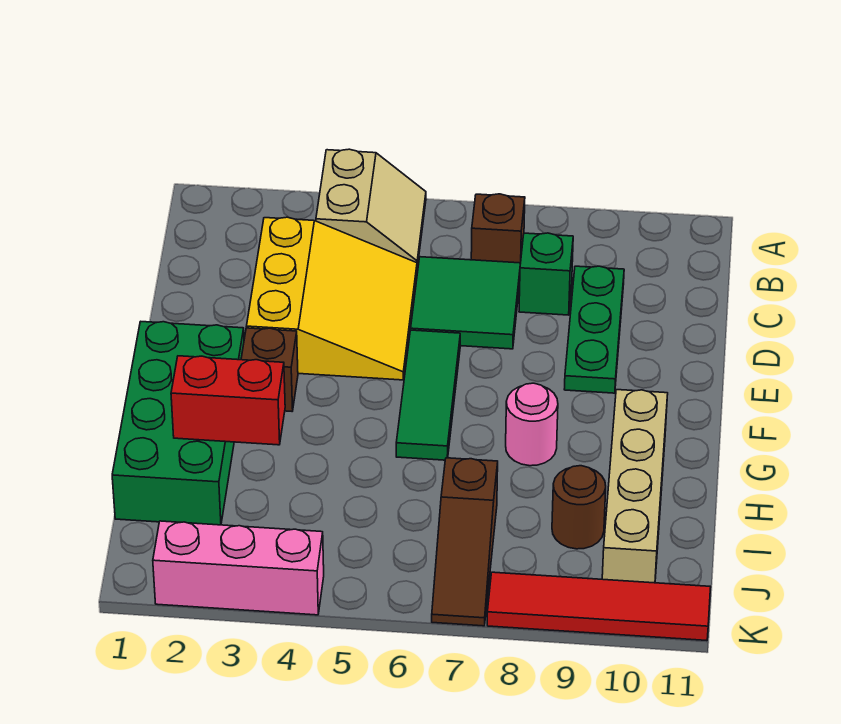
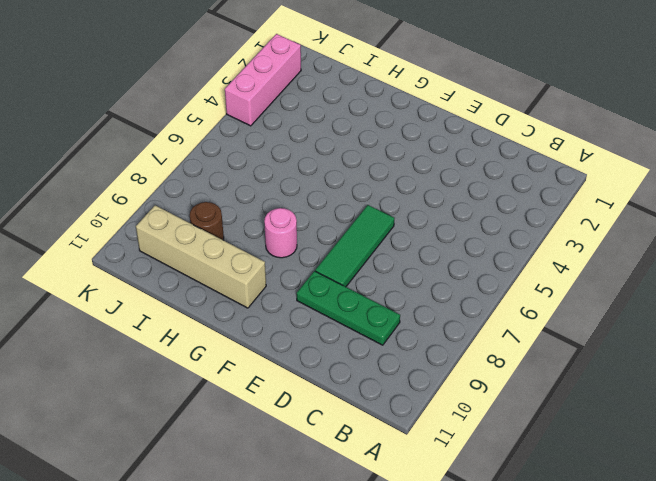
green tile E6:E8 level 1 -> green tile E6:G6 level 1
none -> tan slope A4:B5 level 1 top 4
none -> brown brick B7 level 1
none -> yellow slope C3:E5 level 1 top 3

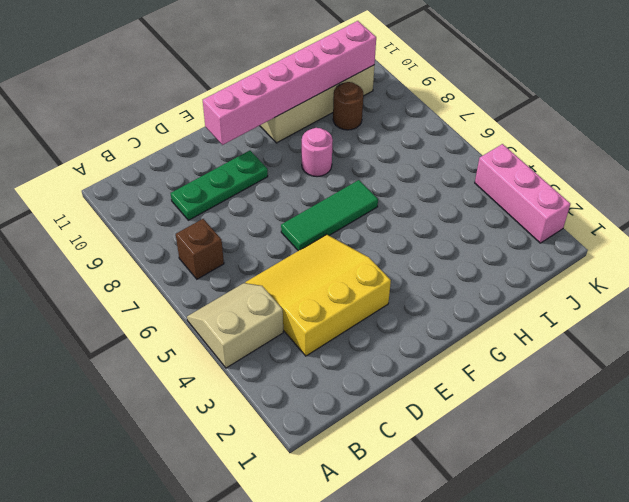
pink brick E10:J10 level 2 -> none
none -> green tile C6:D7 level 1
none -> green brick C8 level 1
none -> green brick F1:I2 level 1

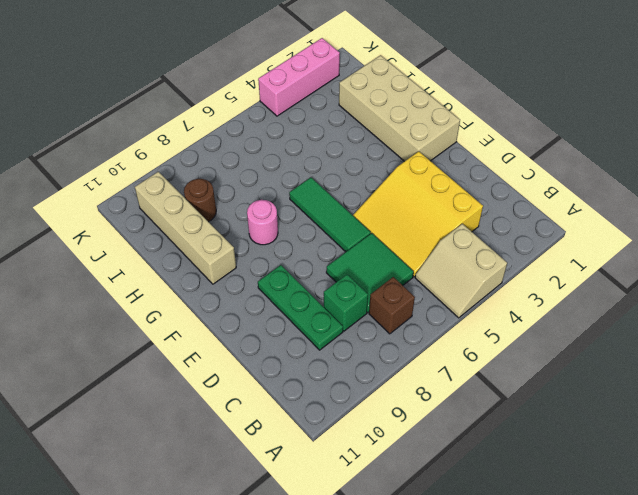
tan brick F1:I2 level 1 -> green brick F1:I2 level 1
none -> brown brick F3 level 1
none -> brown slope I7:K7 level 1 top I
none -> red tile K8:K11 level 1

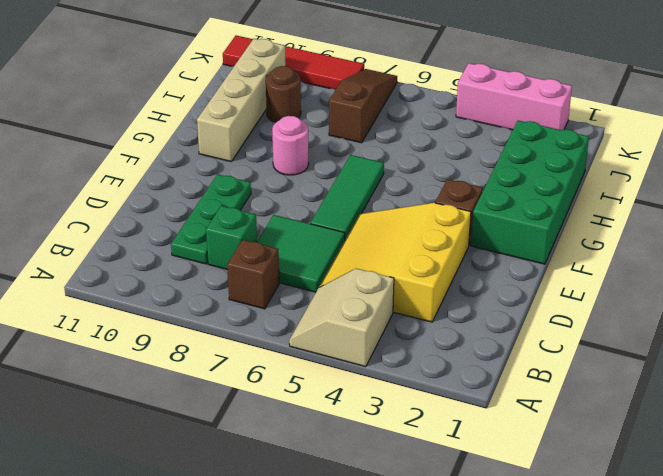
none -> red brick H2:H3 level 2

